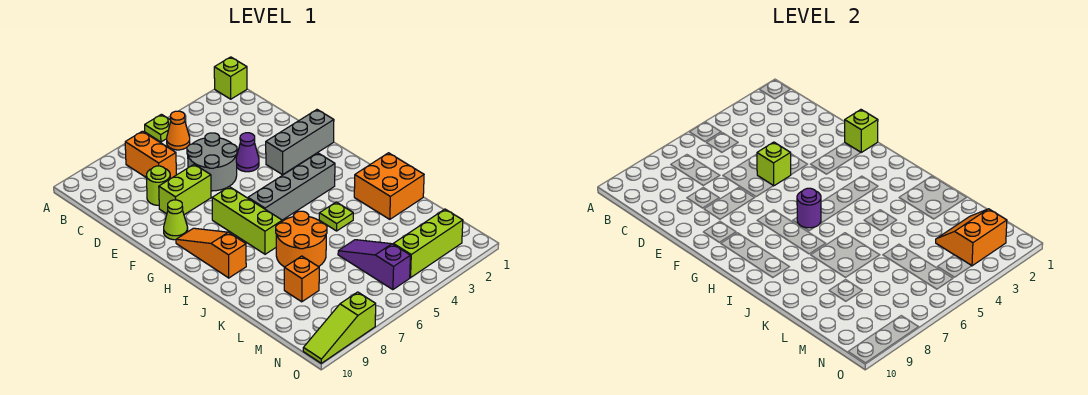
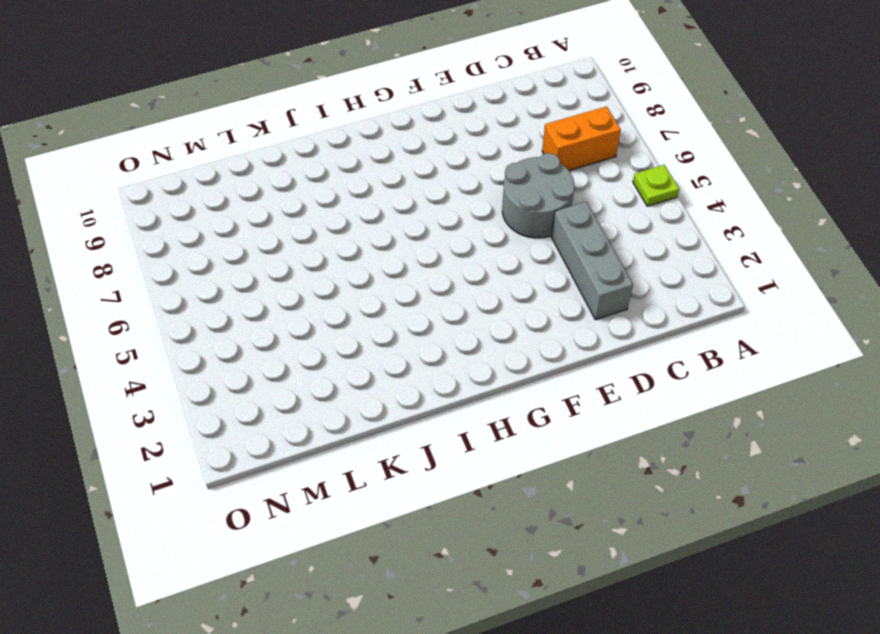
grey brick D2:D4 level 1 -> grey brick F1:F3 level 1
none -> lime brick A1 level 1
none -> orange cone B5 level 1
none -> lime round brick D8 level 1

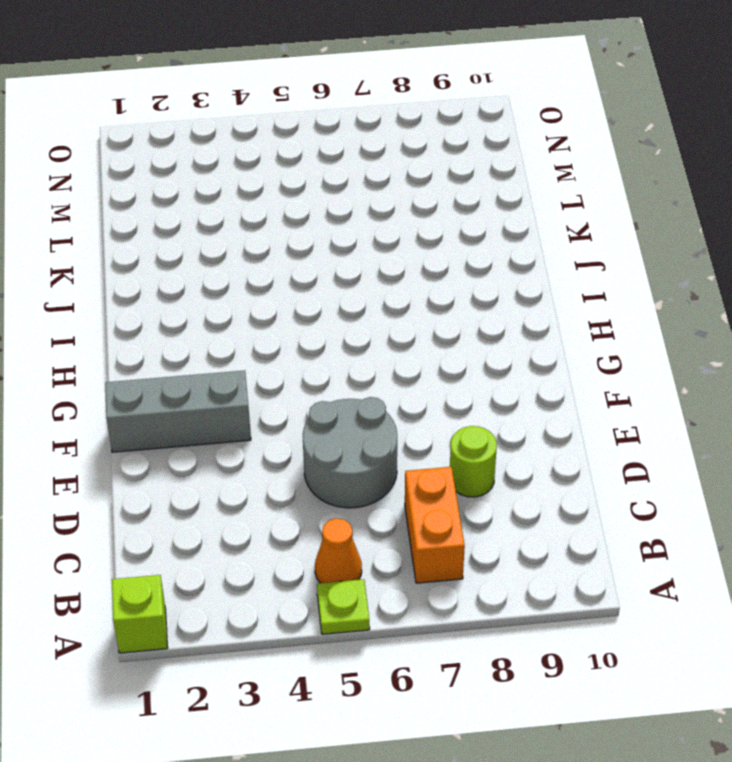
none -> purple cone E4 level 1
none -> lime brick E7:E8 level 1
none -> lime cone F9 level 1

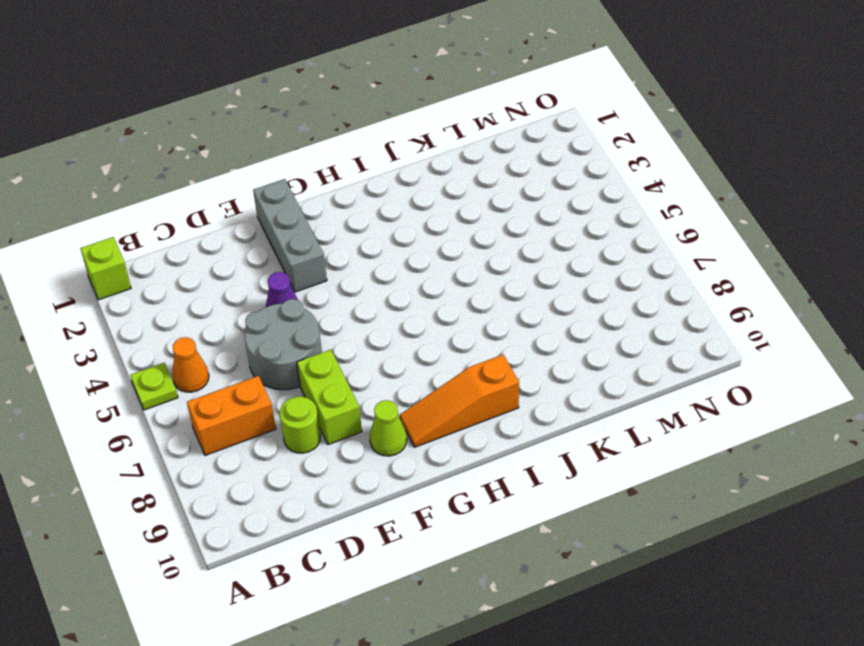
none -> lime brick G7:I7 level 1
none -> grey brick H3:H6 level 1
none -> orange brick J1:K2 level 1

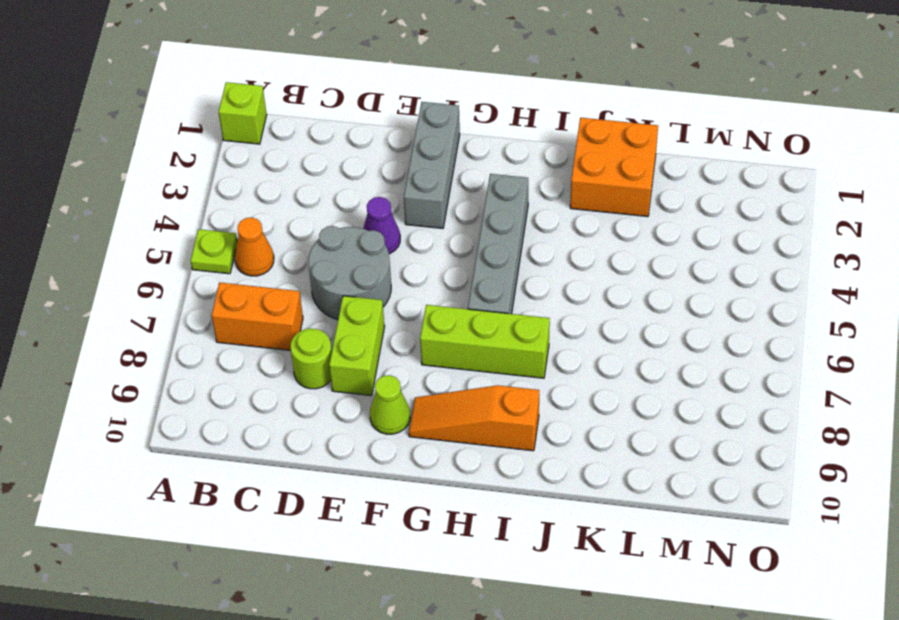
none -> lime plate J4 level 1
none -> orange round brick J6:K7 level 1
none -> purple slope L5:N5 level 1 top N

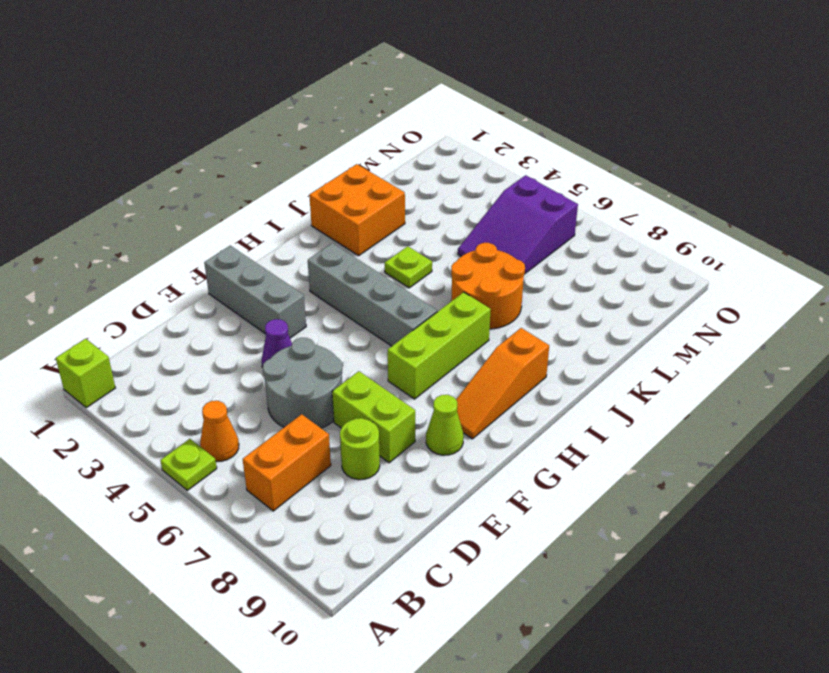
purple slope L5:N6 level 1 top N -> purple slope L5:N5 level 1 top N
none -> orange brick L8 level 1
none -> lime brick N2:N4 level 1
none -> lime slope O8:O10 level 1 top 8

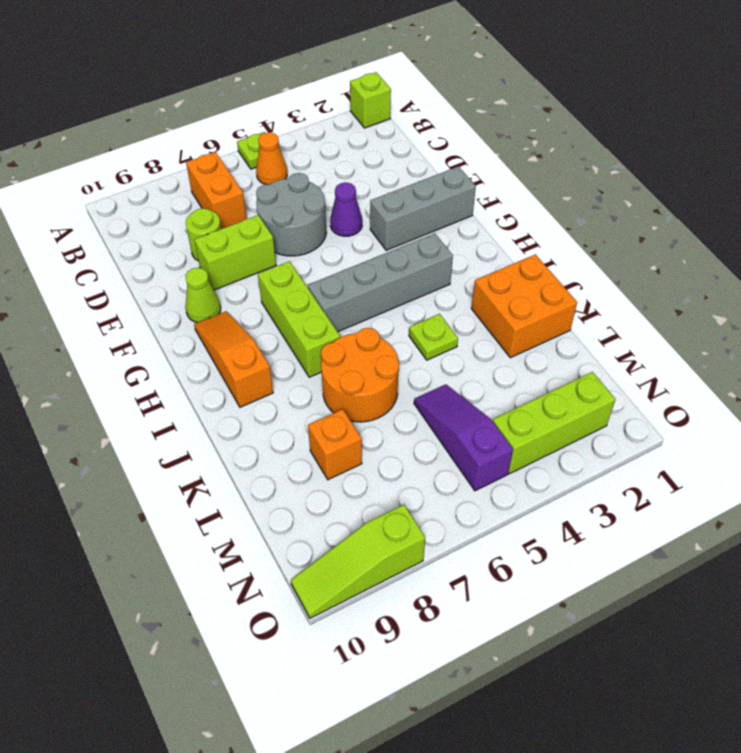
none -> lime brick E5 level 2
none -> lime brick F1 level 2
none -> purple round brick H6 level 2

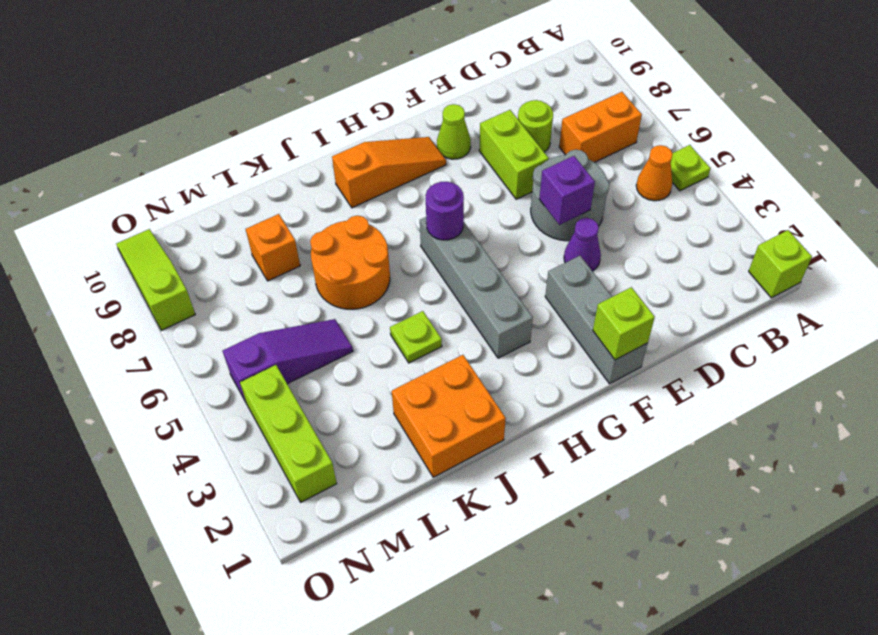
purple brick E5 level 2 -> lime brick E5 level 2
none -> lime brick G7:I7 level 1
none -> orange slope M2:N3 level 2 top N

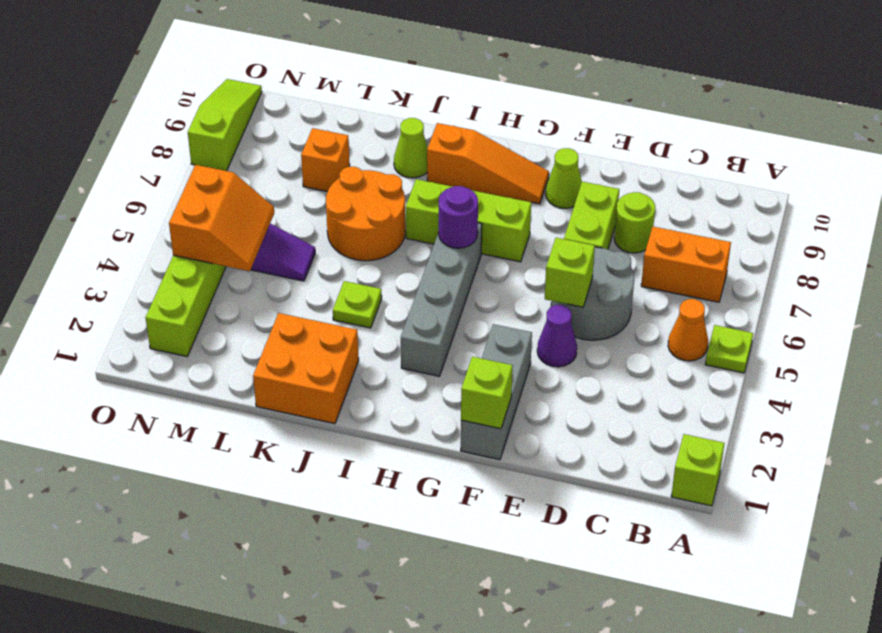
lime cone J9 level 1 -> none
orange slope M4:N5 level 2 top N -> orange slope M2:N3 level 2 top N

